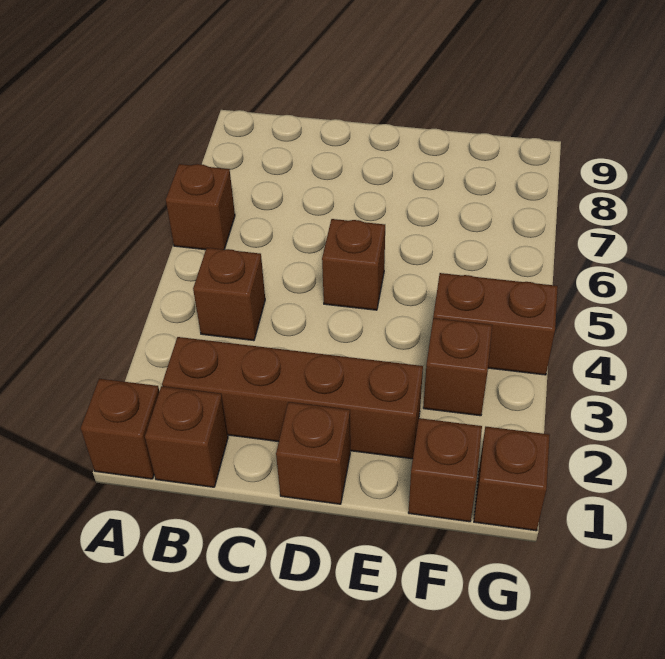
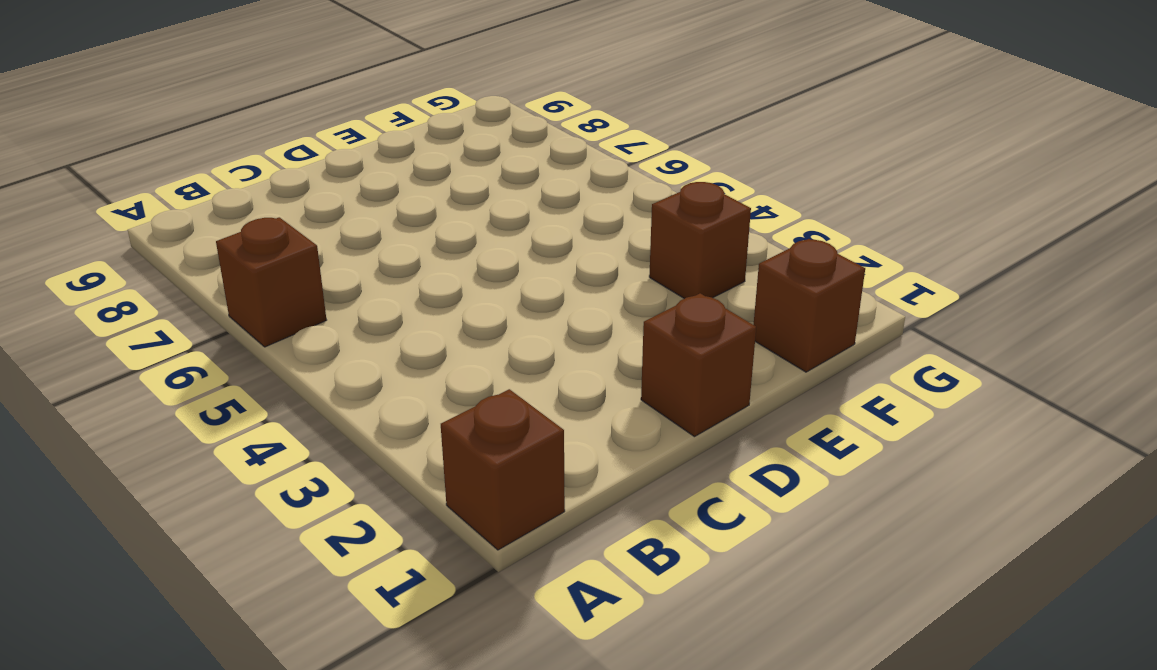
none -> brown brick B1 level 1
none -> brown brick B2:E2 level 1

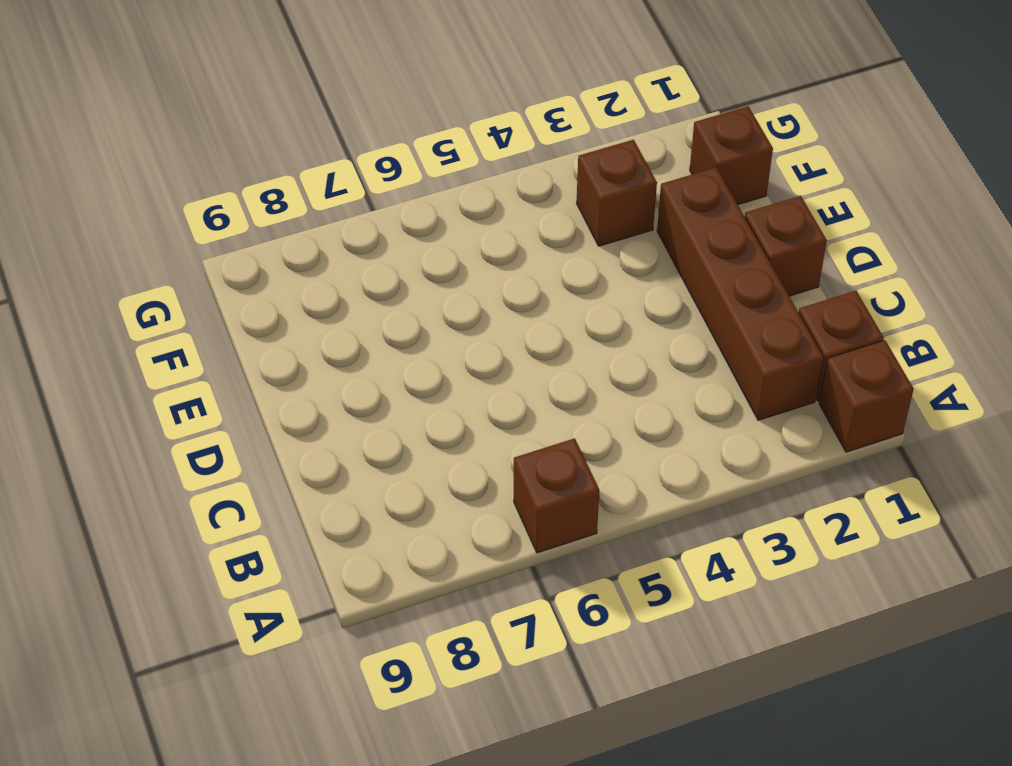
none -> brown brick B4 level 1
none -> brown brick D5 level 1

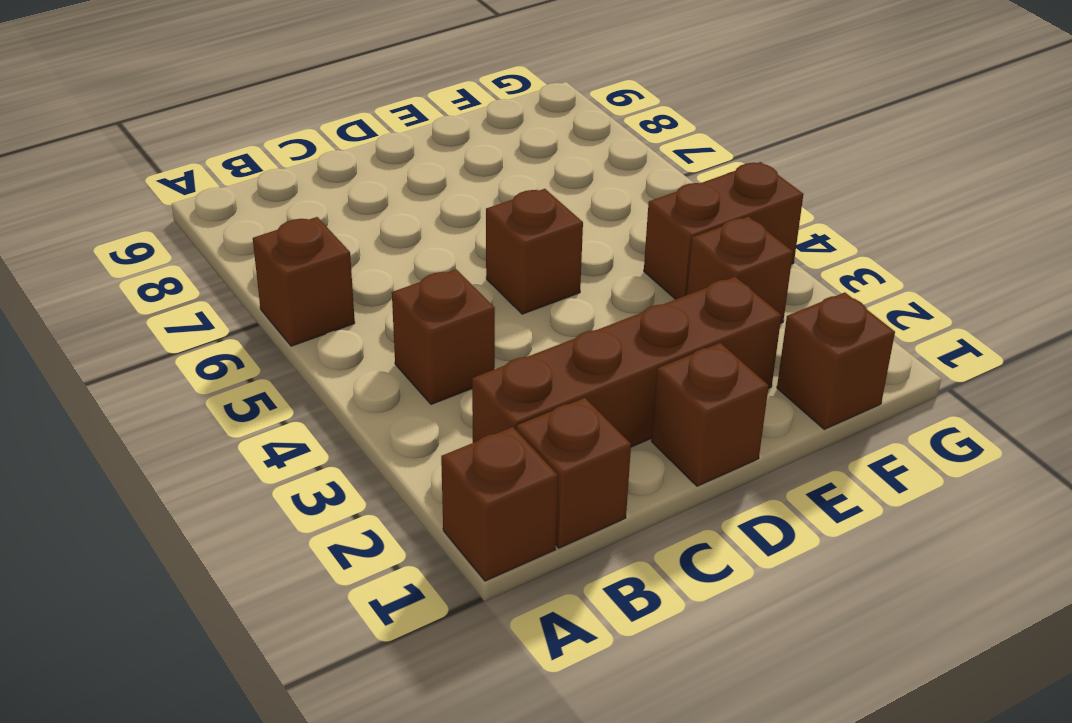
none -> brown brick G1 level 1

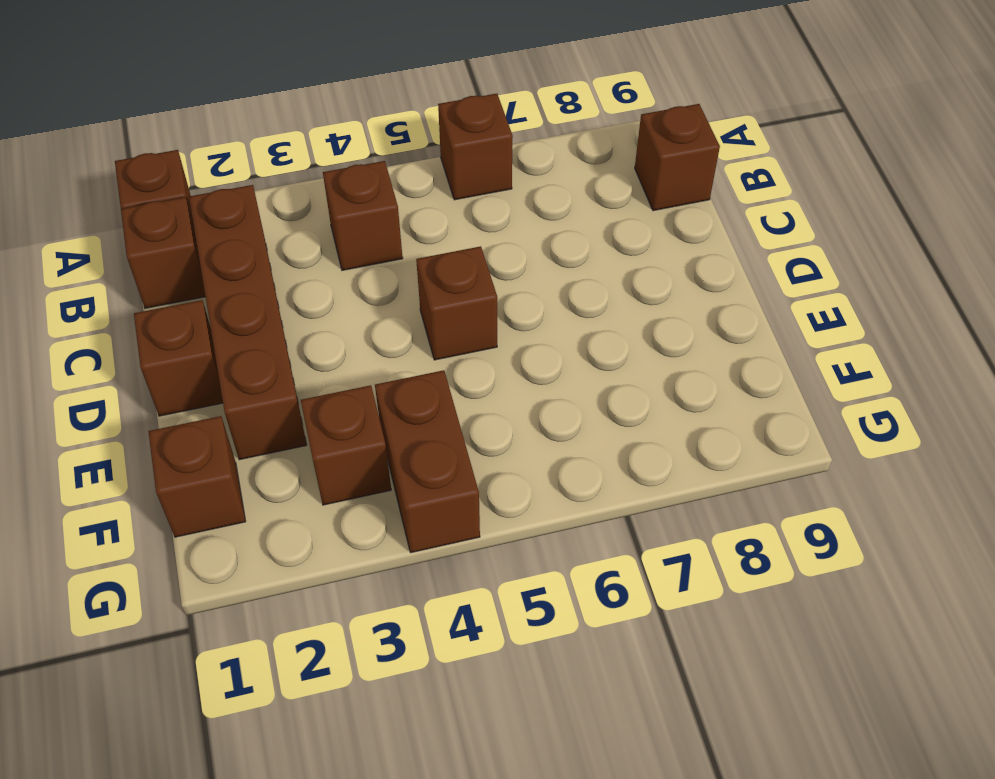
brown brick B9 level 1 -> brown brick G1 level 1

